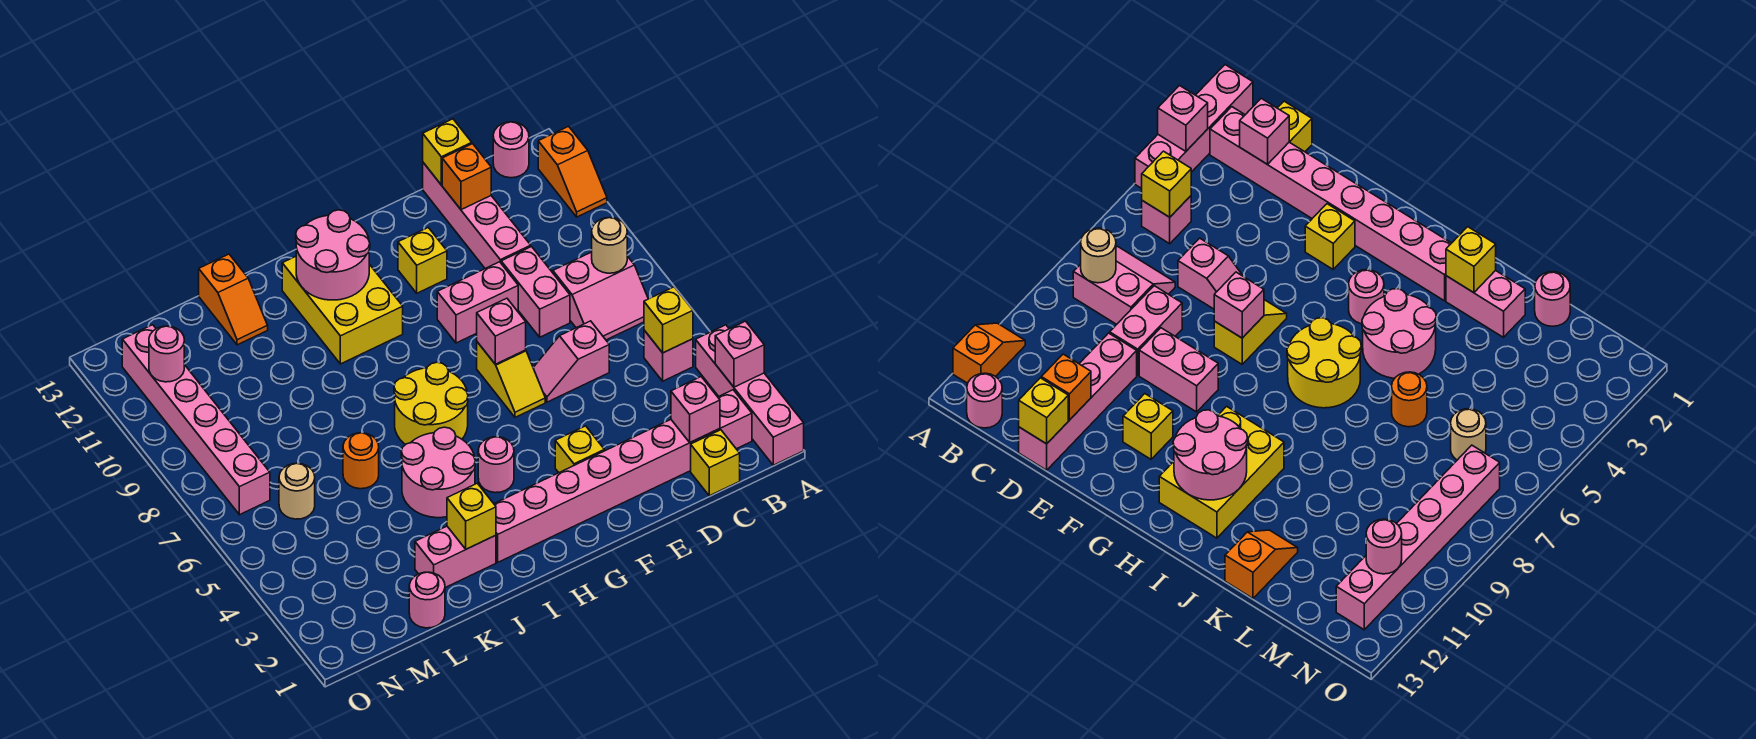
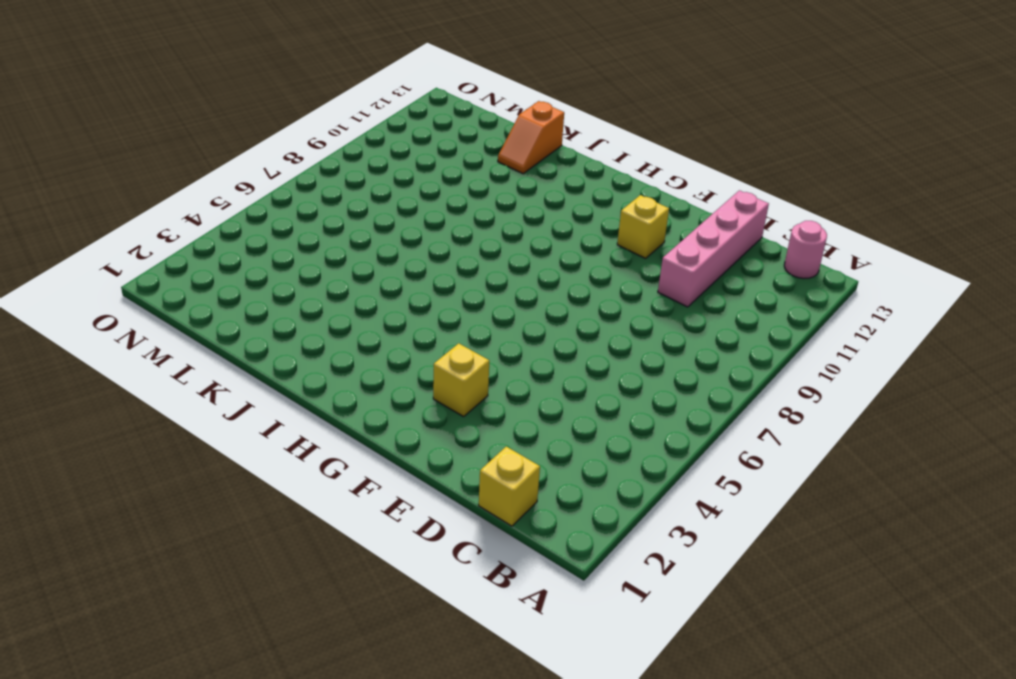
none -> pink brick A1:A4 level 1
none -> orange slope A11:A12 level 1 top 12
none -> pink brick B2:I2 level 1
none -> pink brick B5 level 1

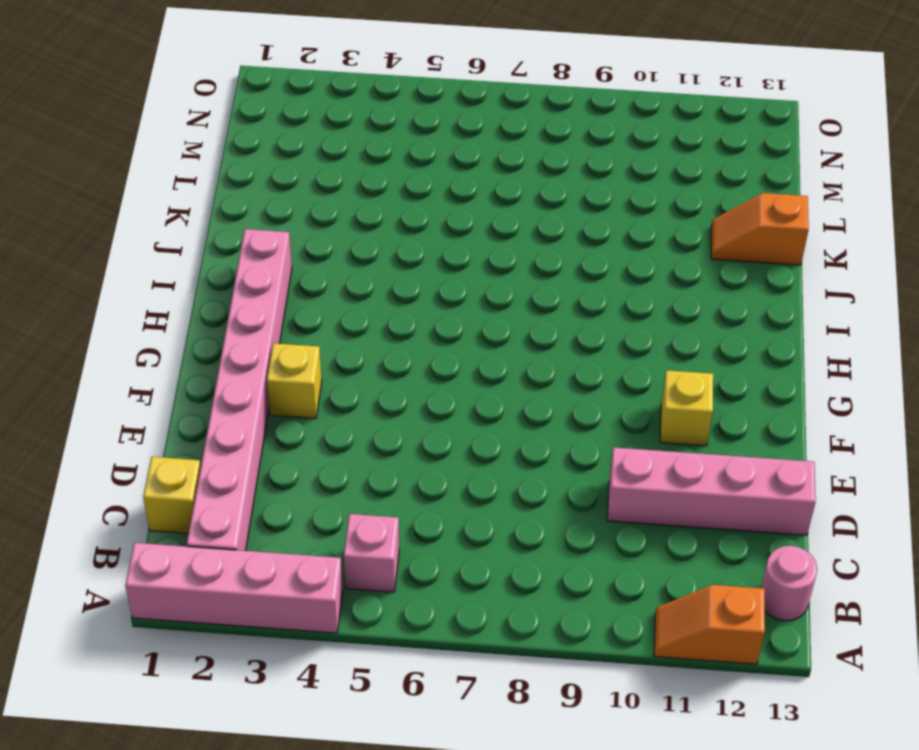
none -> pink slope B7:C8 level 1 top 8
none -> pink slope D6:E6 level 1 top D
none -> pink brick D8:D9 level 1
none -> pink brick E9:F9 level 1

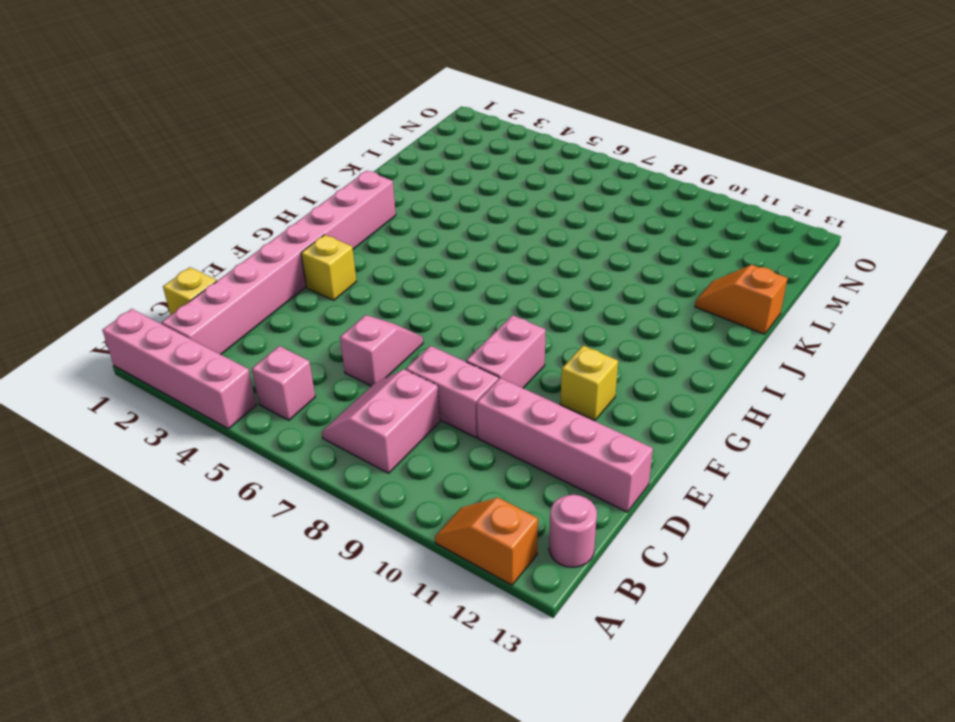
none -> yellow slope F6:F7 level 1 top 7
none -> pink round brick H4 level 1
none -> yellow round brick H6:I7 level 1
none -> yellow brick H10:I12 level 1

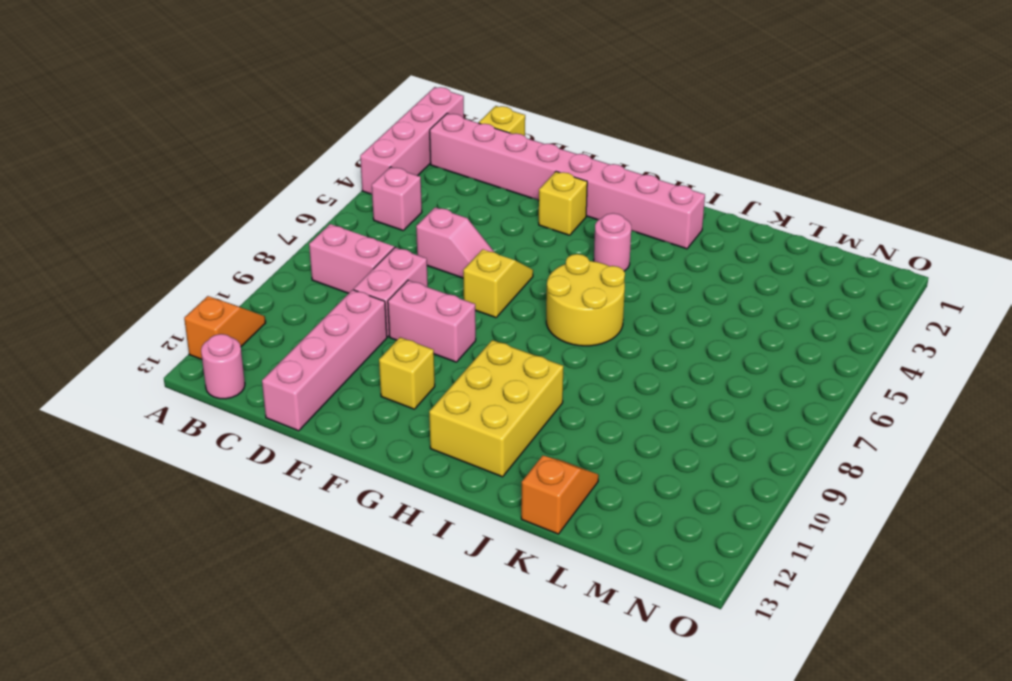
none -> pink round brick I4:J5 level 1
none -> pink brick J2:K2 level 1
none -> orange round brick K6 level 1
none -> pink round brick L1 level 1

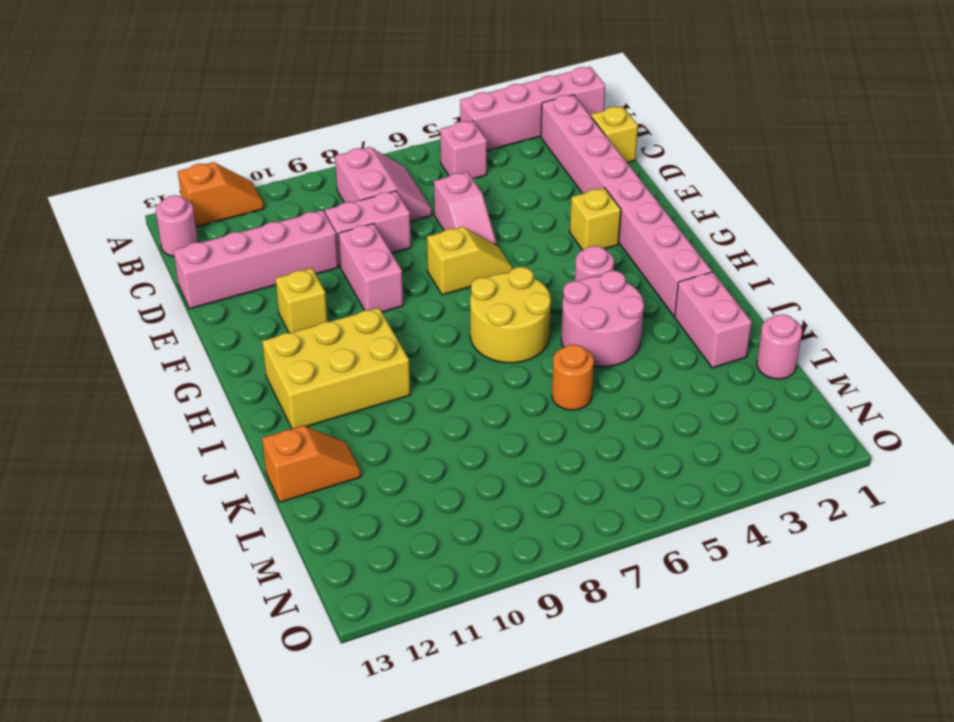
none -> tan round brick M6 level 1
none -> pink brick N7:N12 level 1
none -> pink brick A3 level 2
none -> yellow brick B5 level 2

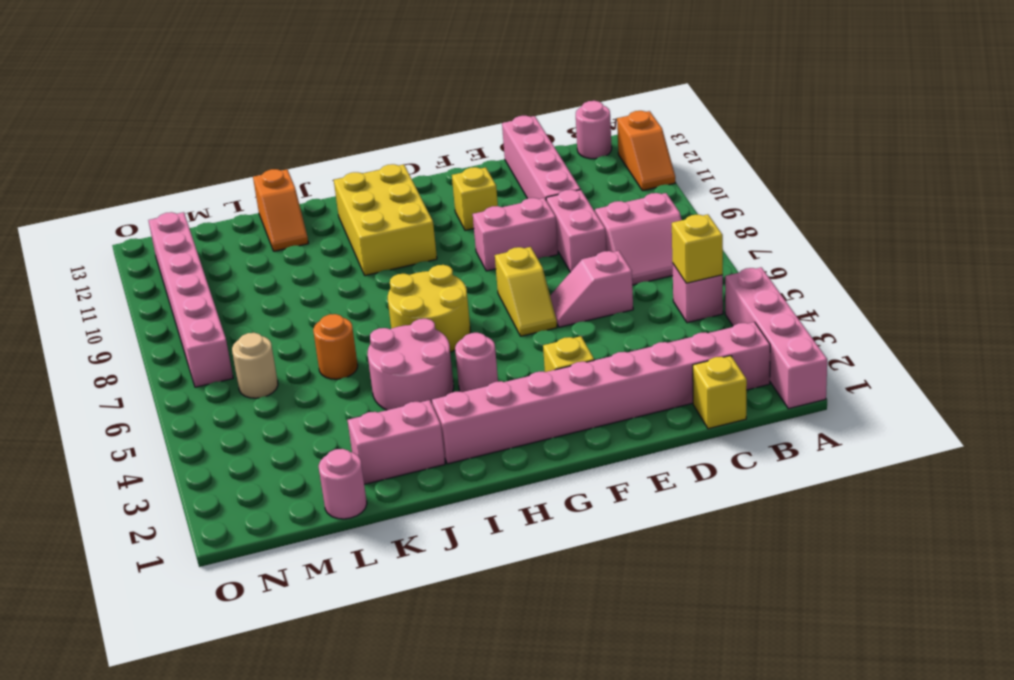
none -> pink brick A3 level 2
none -> tan round brick B8 level 2
none -> pink brick C2 level 2
none -> orange brick D12 level 2

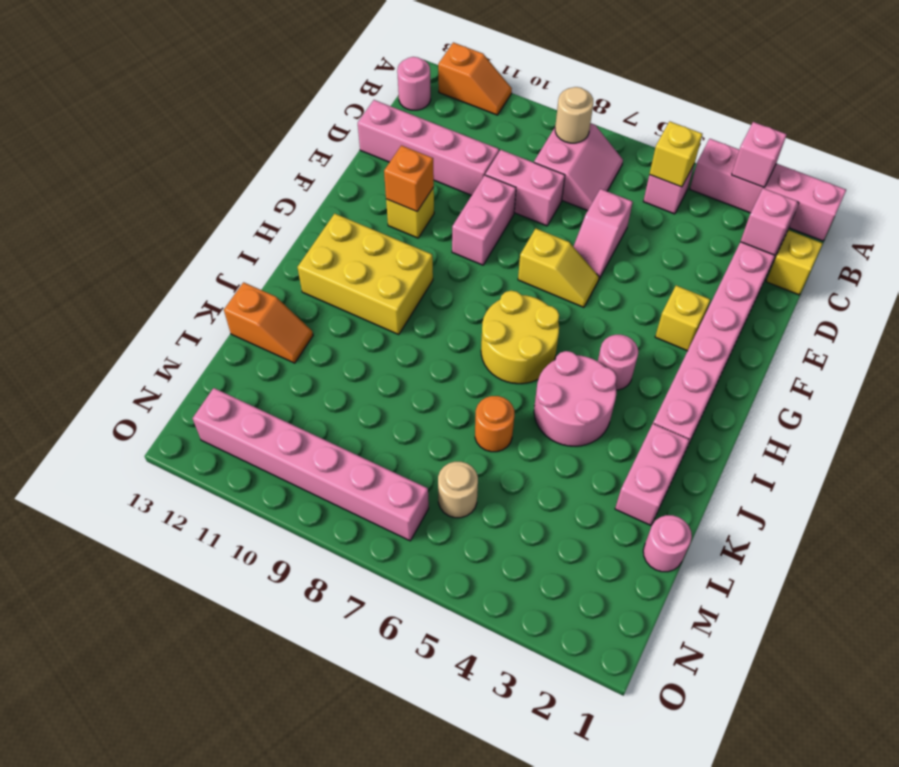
orange brick F11 level 2 -> orange brick D12 level 2
none -> yellow brick D13 level 2
none -> pink brick F7 level 2
none -> pink round brick H11:I12 level 2
none -> yellow brick J2 level 2

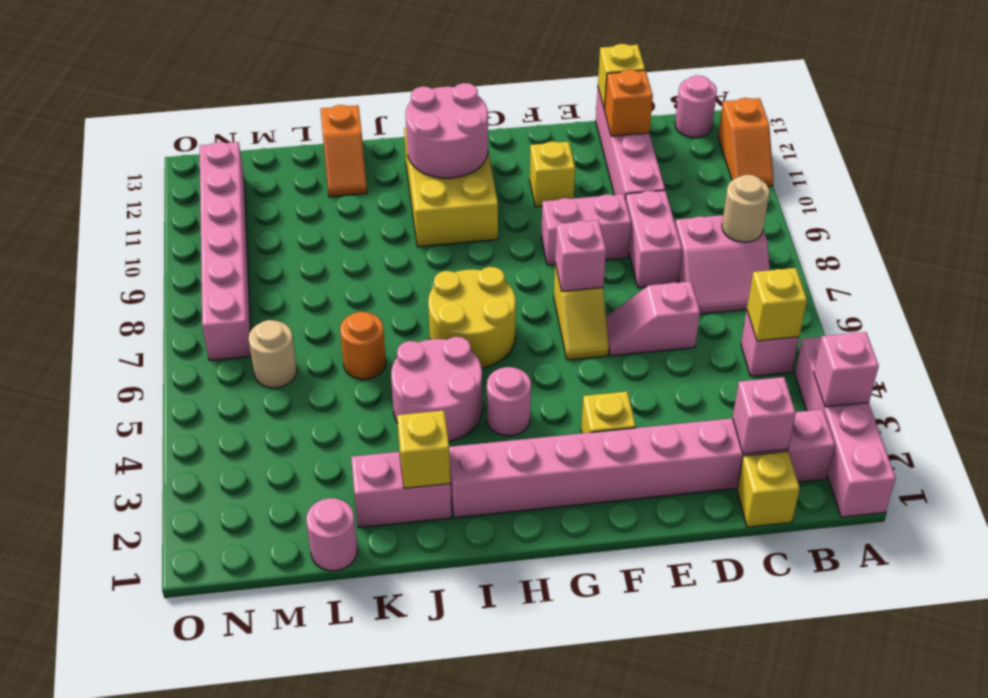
none -> pink round brick N11 level 2

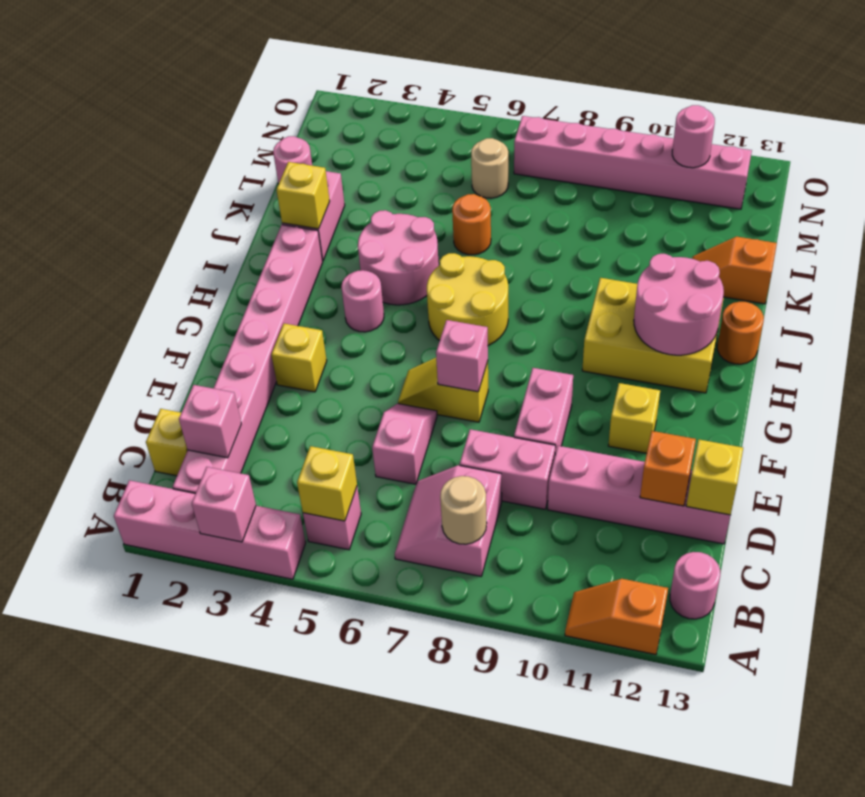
orange round brick I13 level 1 -> none

